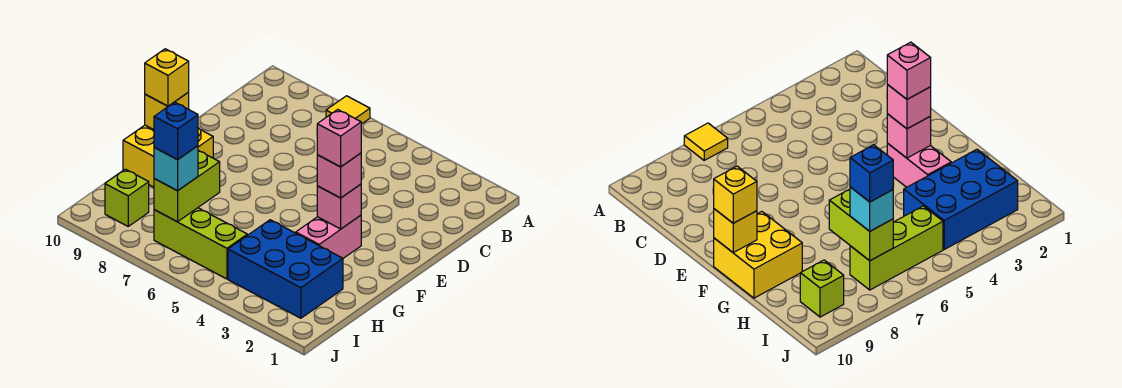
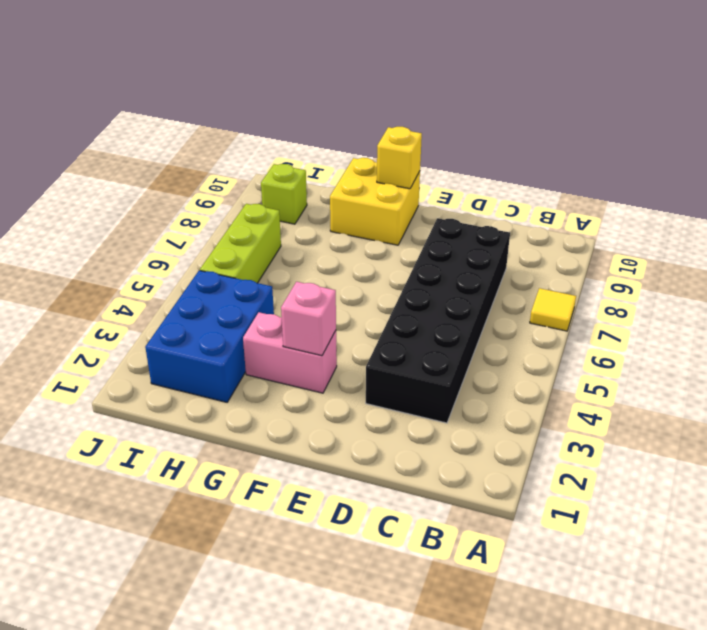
black brick C3:D8 level 1 -> none
none -> lime brick H7:I7 level 2
none -> pink brick F3 level 3
none -> yellow brick F10 level 3

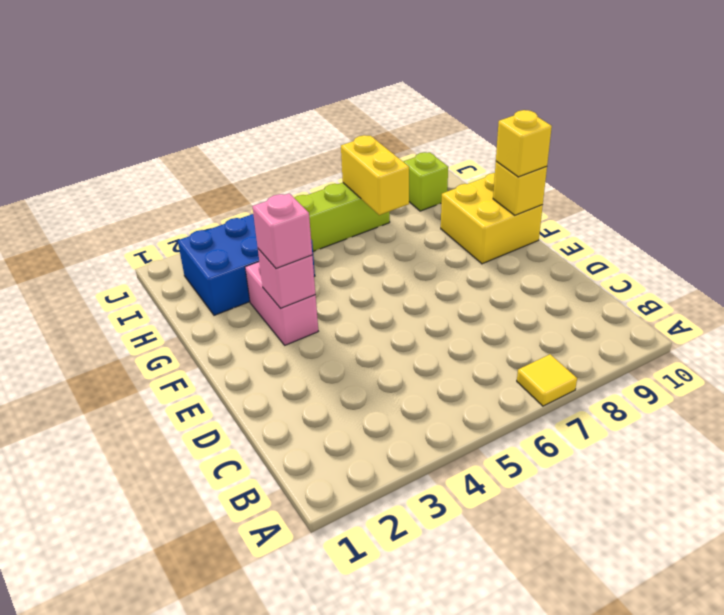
yellow brick H7:I7 level 2 -> lime brick H7:I7 level 2
none -> cyan brick I7 level 3
none -> pink brick F3 level 4
none -> blue brick I7 level 4

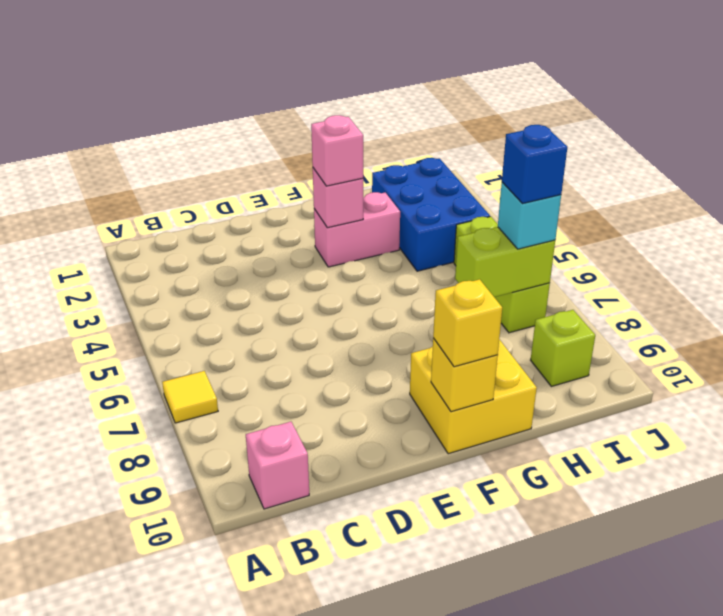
pink brick B10 level 1 -> pink brick F3 level 4

